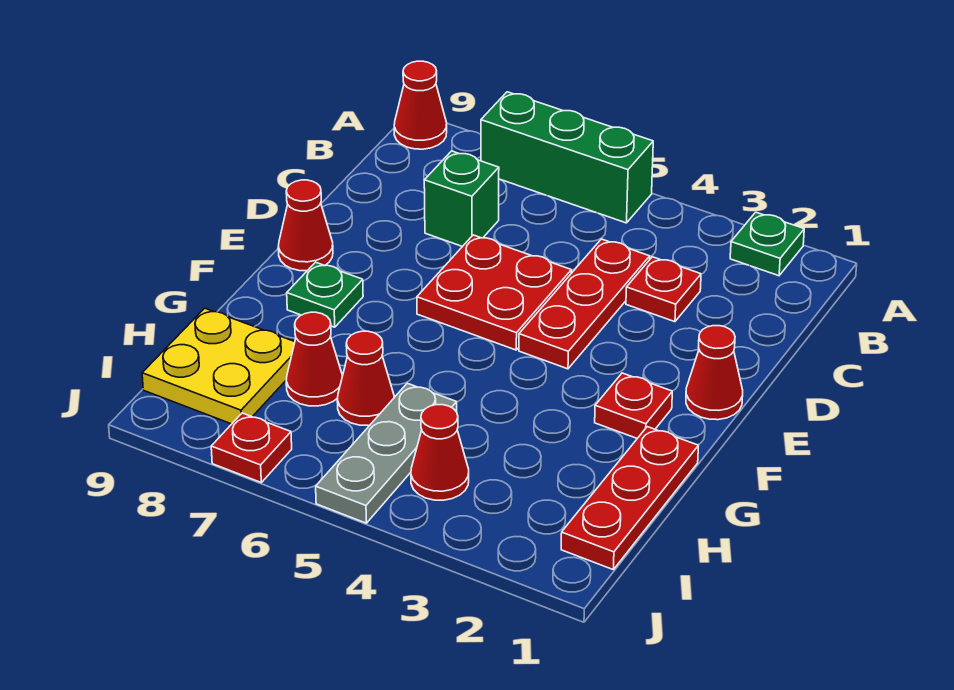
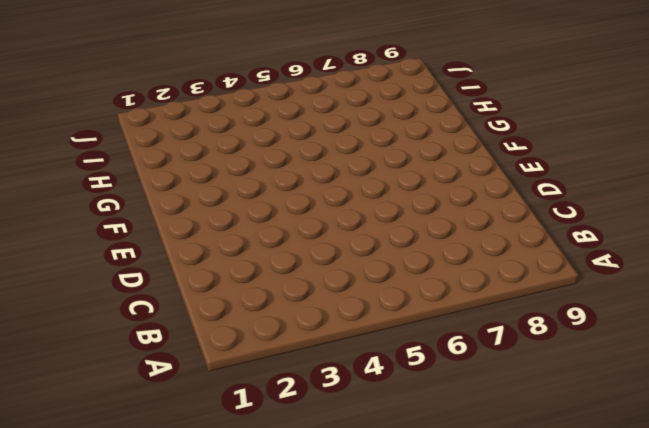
none -> green plate A2 level 1
none -> green brick A5:A7 level 1
none -> red cone A9 level 1

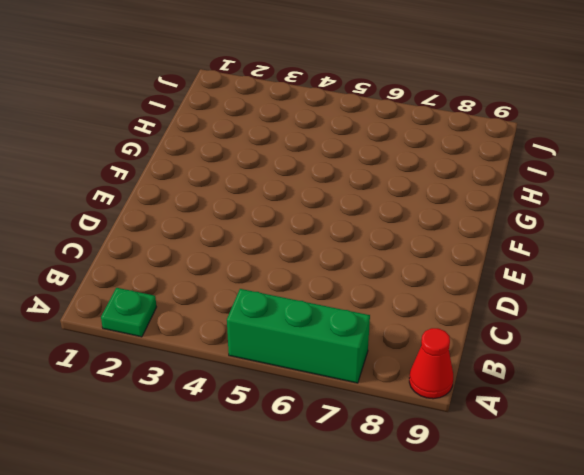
none -> red plate C3 level 1
none -> red plate C4:E4 level 1
none -> green brick C7 level 1

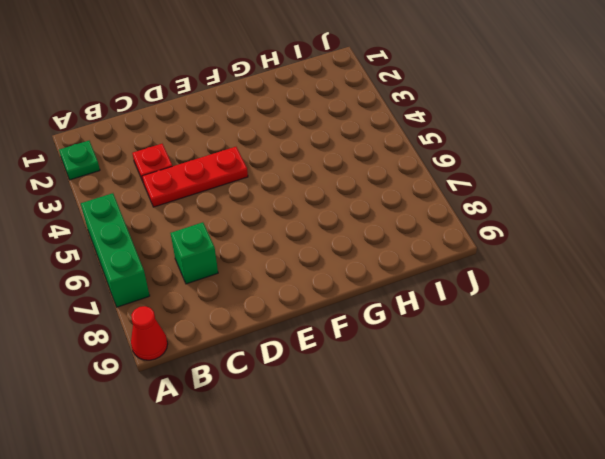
none -> red plate D5:E6 level 1
none -> red cone E1 level 1
none -> red cone E9 level 1

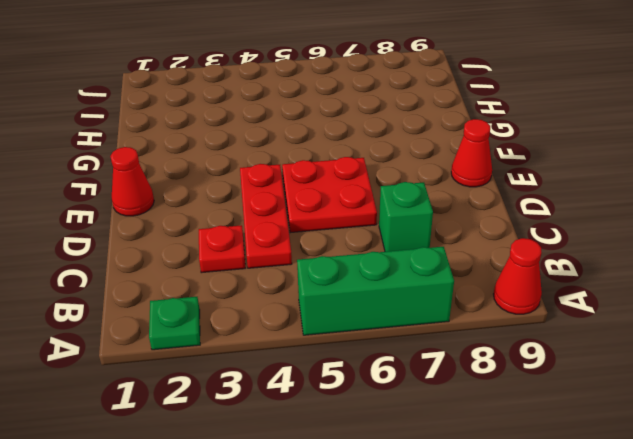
none -> red plate F2 level 1
none -> green plate F8 level 1
none -> red plate G1:I1 level 1

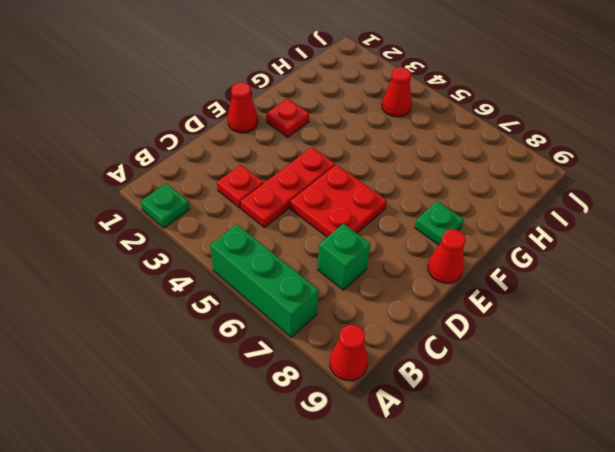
none -> red plate G1:I1 level 1
none -> grey plate H5:J5 level 1
none -> red cone H6 level 1

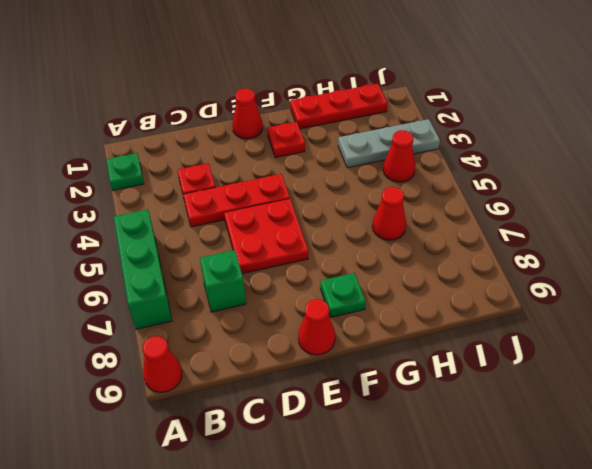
grey plate H3:J3 level 1 -> grey plate H5:J5 level 1
none -> red cone H7 level 1
none -> yellow plate H8:I9 level 1
none -> red plate J7 level 1

